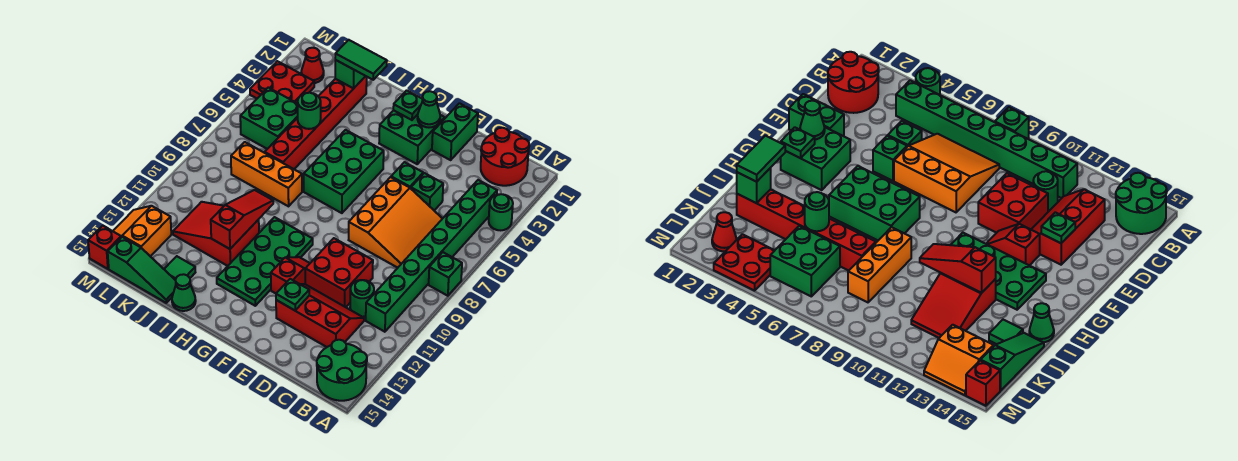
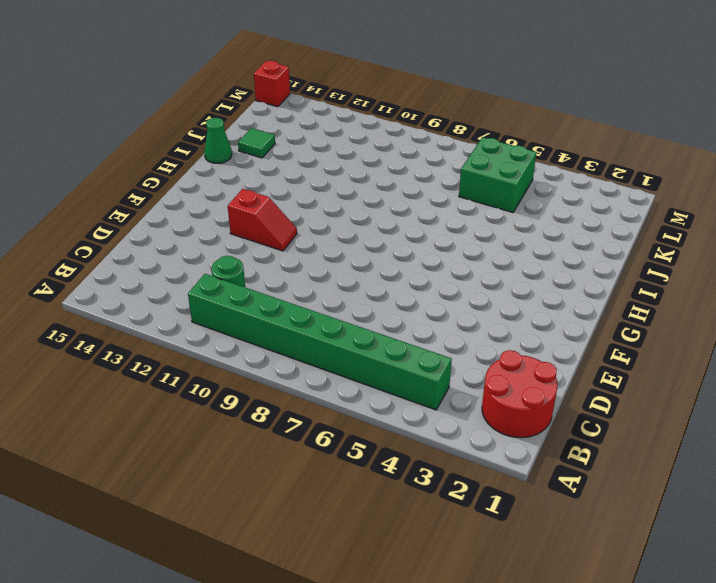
none -> green round brick A4 level 1
none -> green brick A8 level 1
none -> green round brick A14:B15 level 1
none -> orange slope C6:E8 level 1 top E

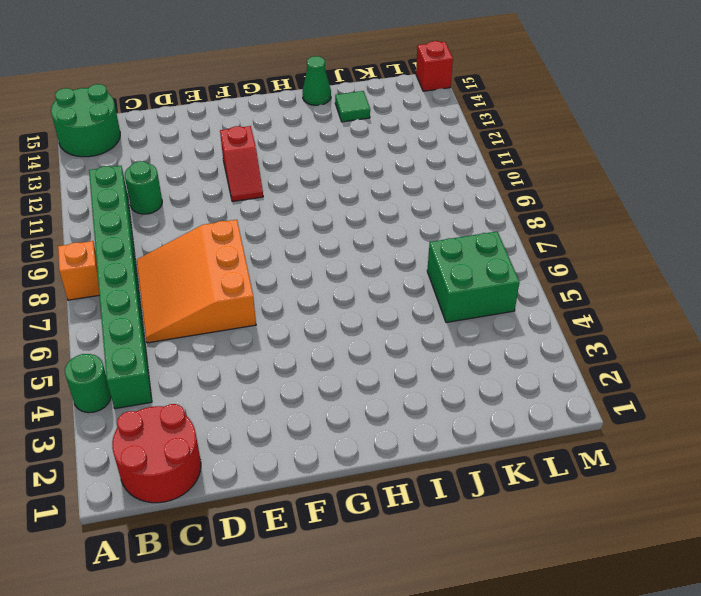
orange brick A8 level 1 -> green brick A8 level 1
none -> red slope C12:E13 level 1 top 13
none -> green brick D5 level 1
none -> red brick D10:E11 level 1
none -> green brick E1:E2 level 1

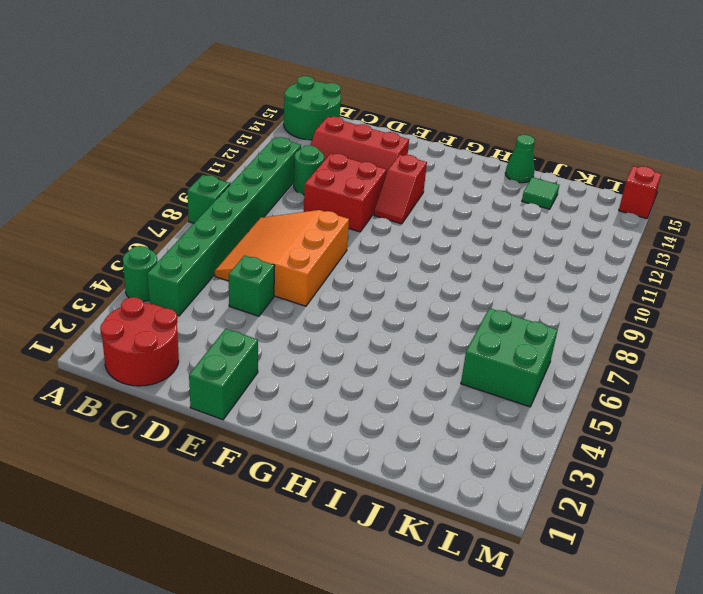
none -> green brick E5 level 1
none -> green brick F2:G3 level 1
none -> green brick G5:H7 level 1
none -> green plate G10:H13 level 1

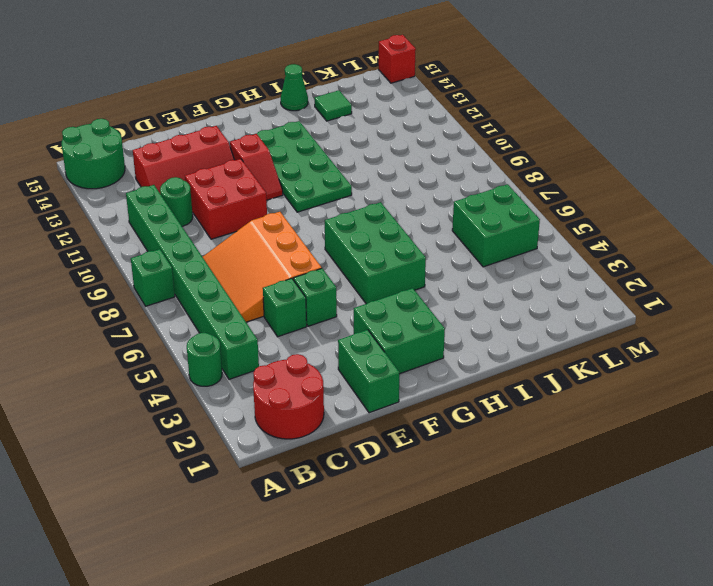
none -> orange brick I8:K8 level 1
none -> red slope I11:K12 level 1 top I
none -> red brick J2:J7 level 1
none -> green slope J15:L15 level 1 top L

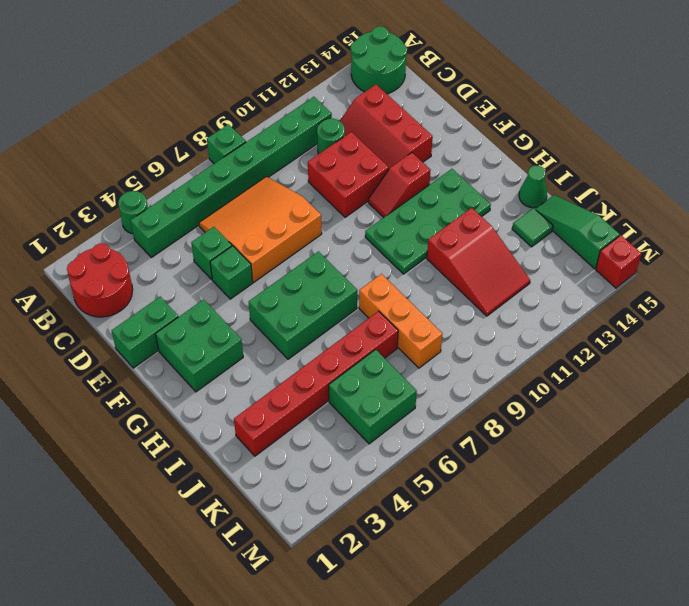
none -> red cone L2 level 1
none -> red plate L3:M4 level 1
none -> orange slope L13:M14 level 1 top L
none -> green plate E13 level 2

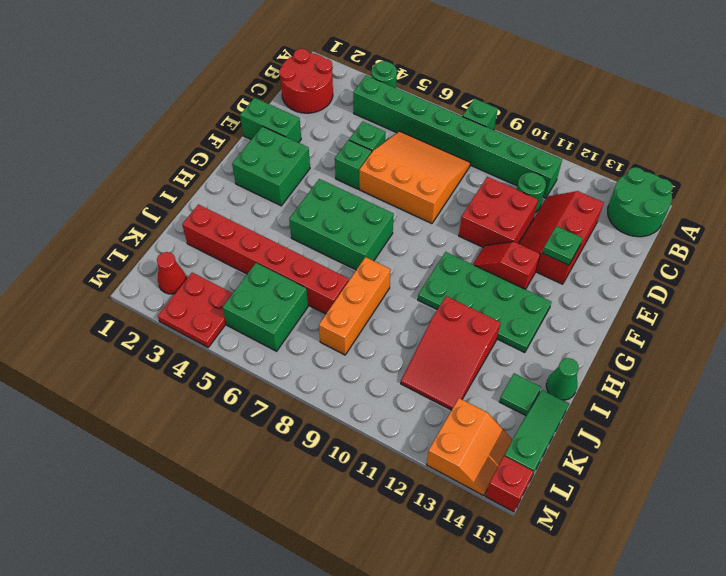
orange slope L13:M14 level 1 top 13 -> orange slope L13:M14 level 1 top L
none -> green cone F2 level 2
none -> green plate G2 level 2
none -> red slope I10:I12 level 2 top 12
none -> green brick J2 level 2

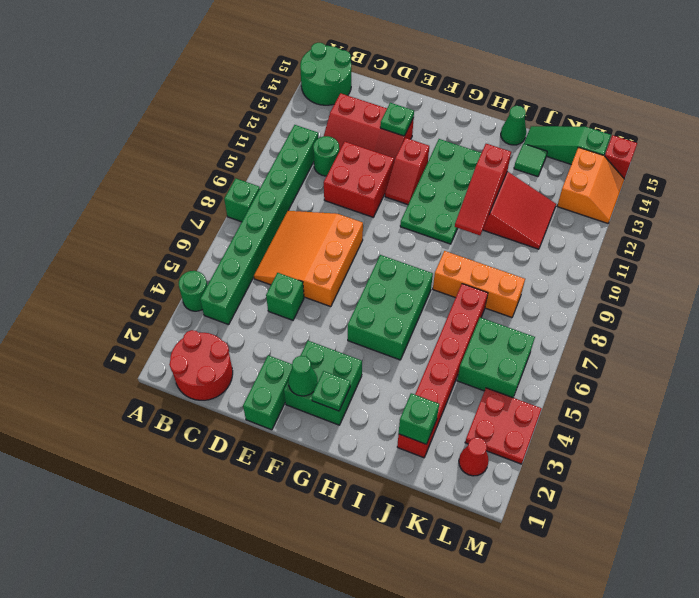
none -> green brick E5 level 1
none -> green round brick J5 level 2
none -> green tile I2:J2 level 3

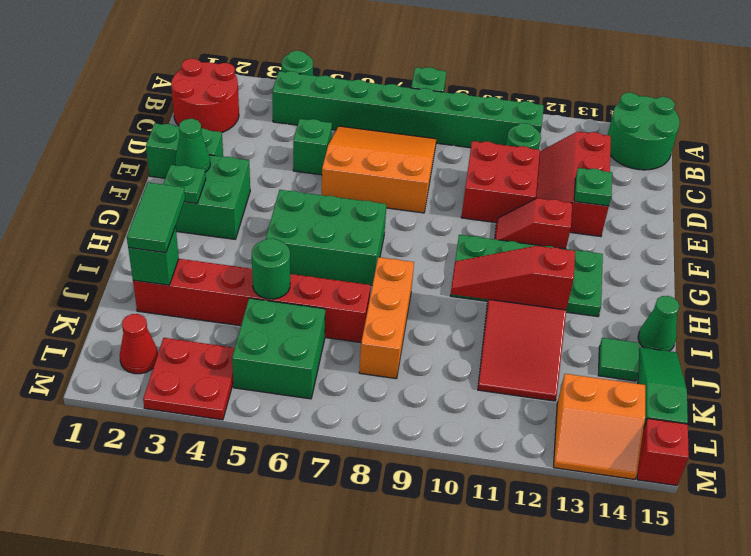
none -> green brick E5 level 1

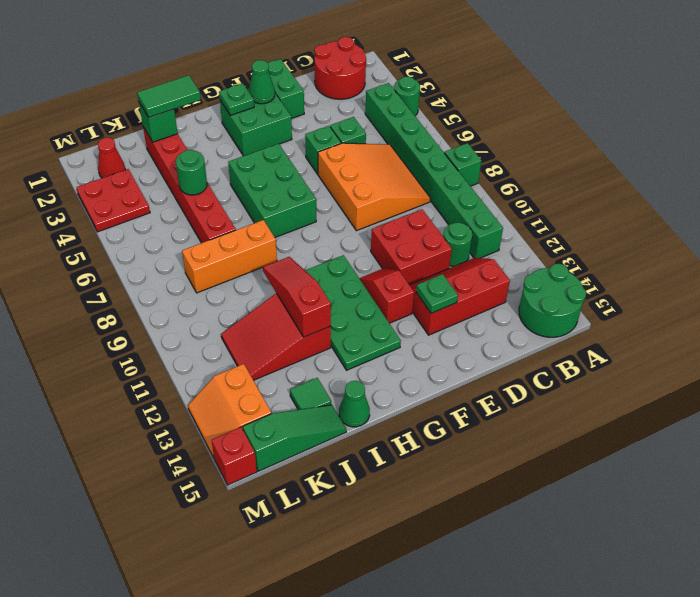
none -> green brick K5:L6 level 1

